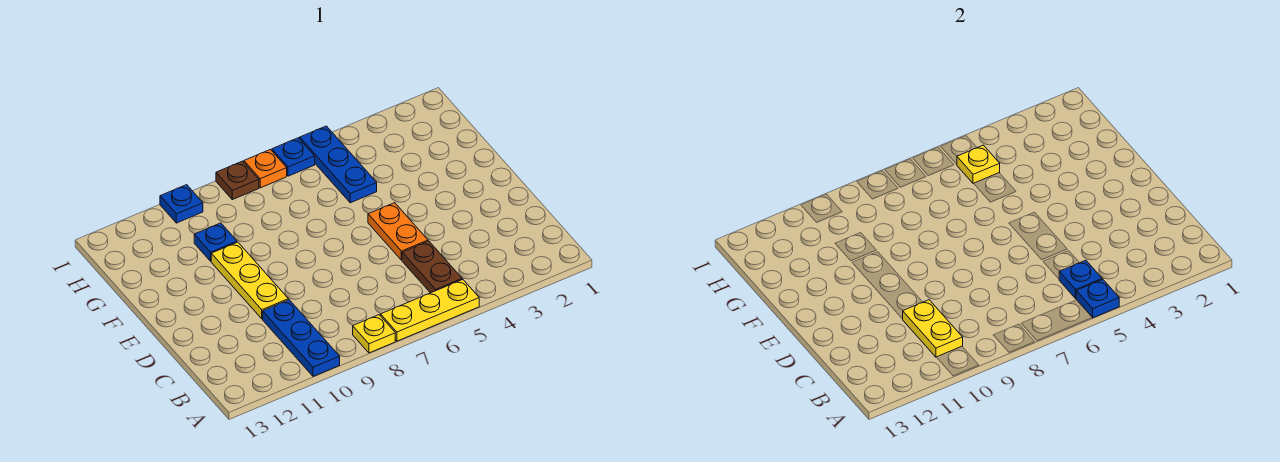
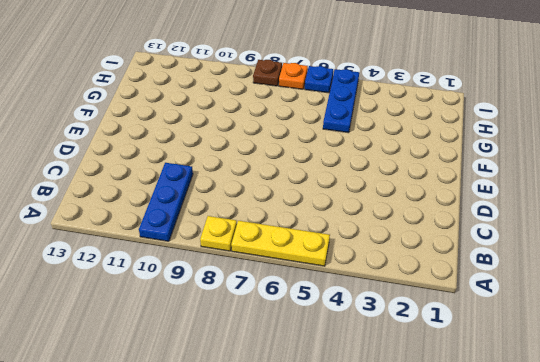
none -> brown plate B5:C5 level 1
none -> orange plate D5:E5 level 1
none -> yellow plate D10:F10 level 1

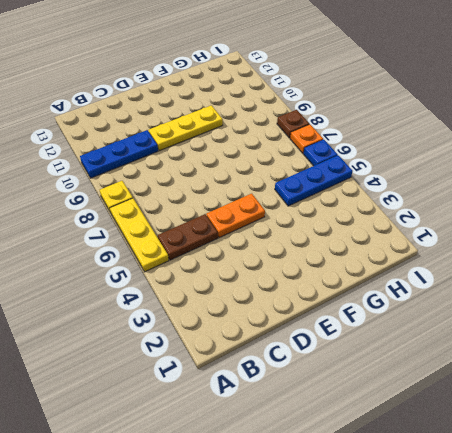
none -> blue plate G10 level 1
none -> blue plate I10 level 1
none -> blue plate A5 level 2

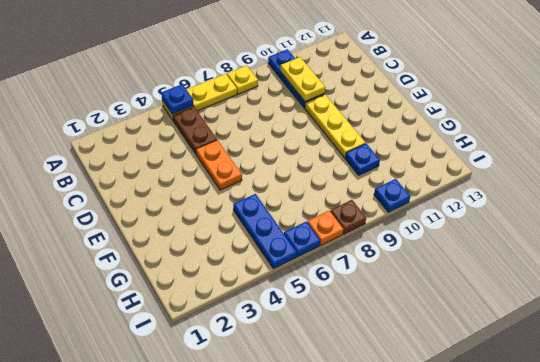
none -> blue plate B5 level 2
none -> yellow plate H5 level 2

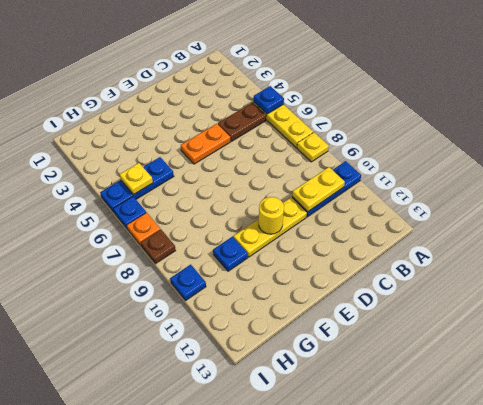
yellow round brick E10 level 2 -> none
none -> blue plate B5 level 2

